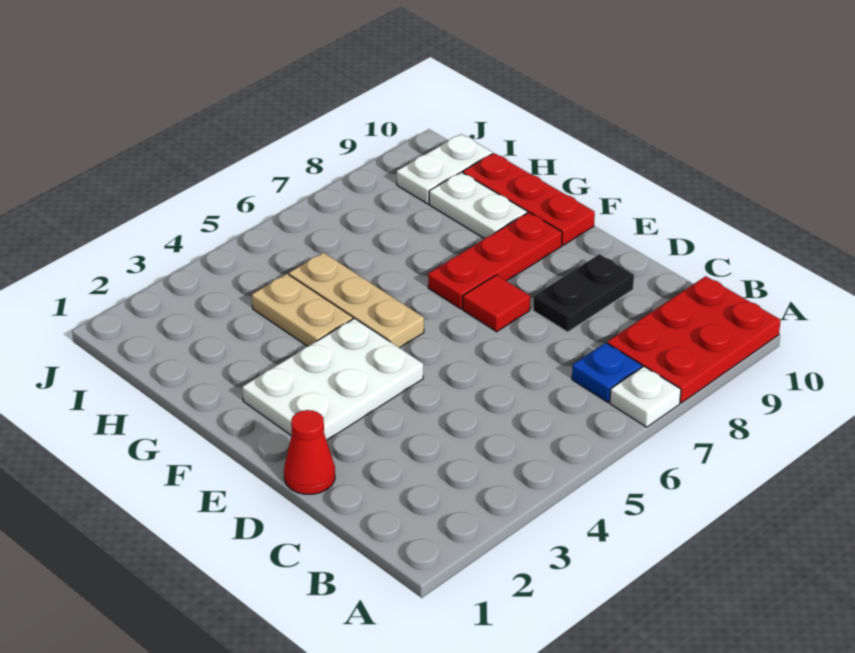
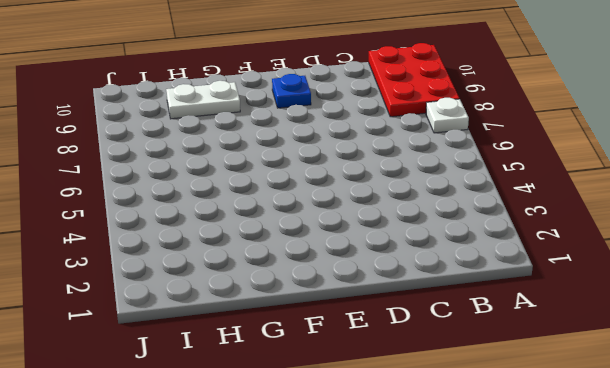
blue plate E9 level 1 -> blue plate B7 level 1
none -> red cone D1 level 1
none -> black plate D8:D9 level 1
none -> white plate E2:F4 level 1

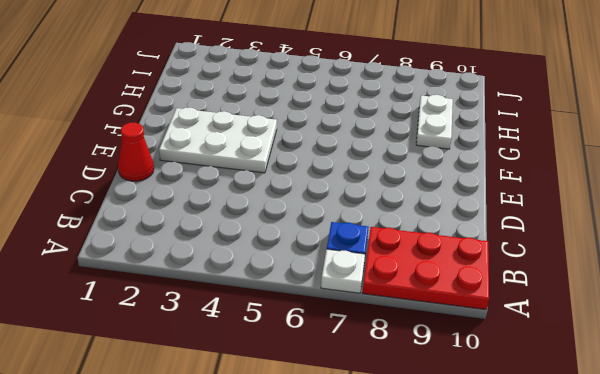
none -> black plate D8:D9 level 1
none -> red tile E7 level 1
none -> tan plate F5:H5 level 1

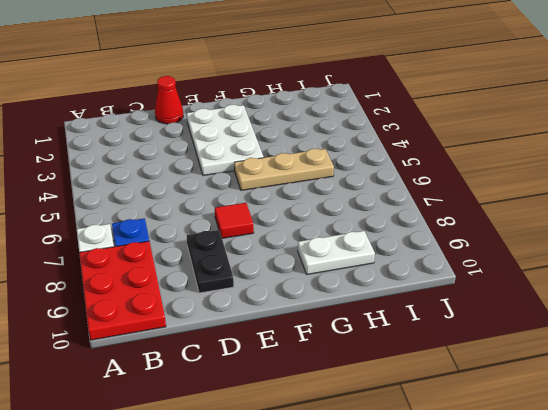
none -> red plate F7:F9 level 1
none -> red plate F10:H10 level 1
none -> tan plate G4:H4 level 1

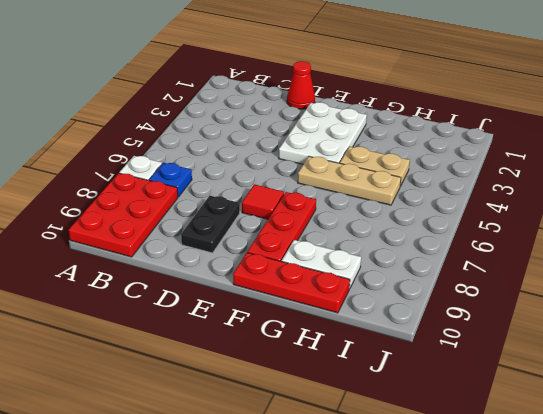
none -> white plate I9:I10 level 1

